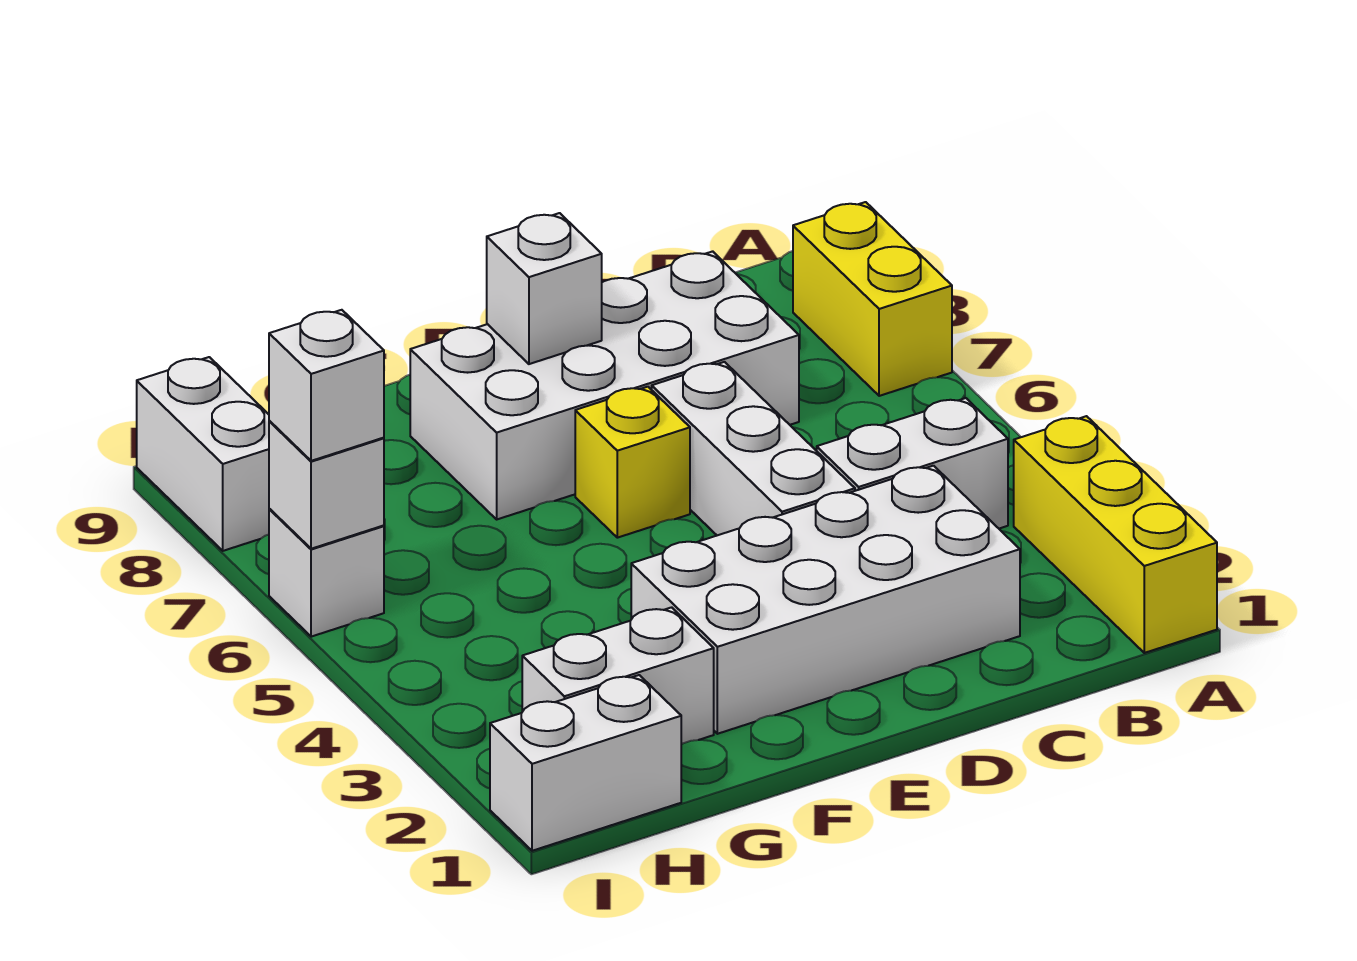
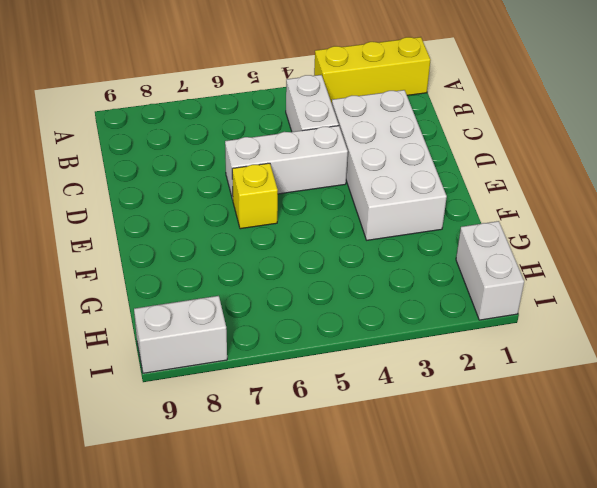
none -> yellow brick A7:A8 level 1
none -> white brick C7:F8 level 1
none -> white brick G2:H2 level 1

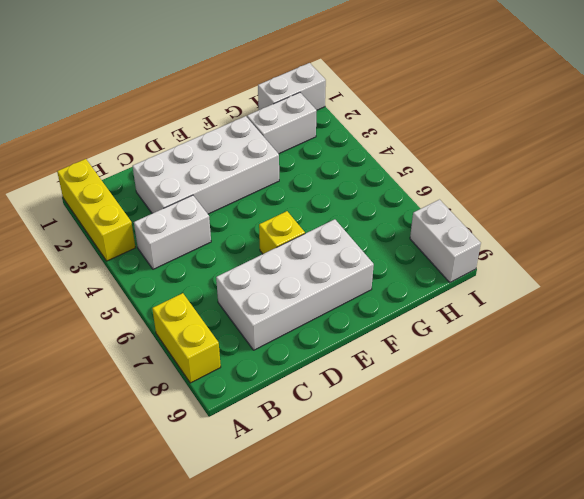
none -> white brick D4:D6 level 1
none -> white brick I6 level 1
none -> white brick E8 level 2

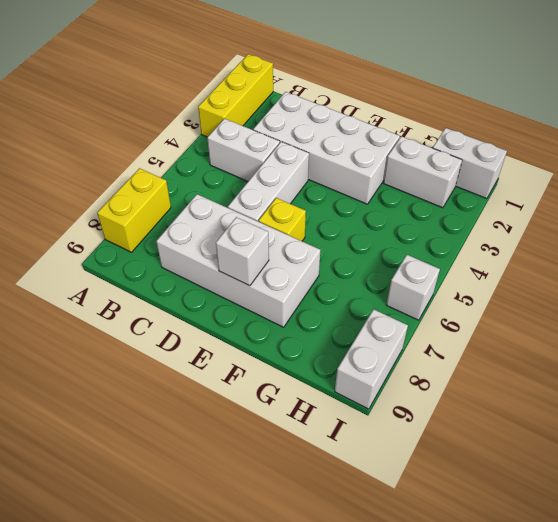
none -> white brick I6 level 2
none -> white brick I6 level 3

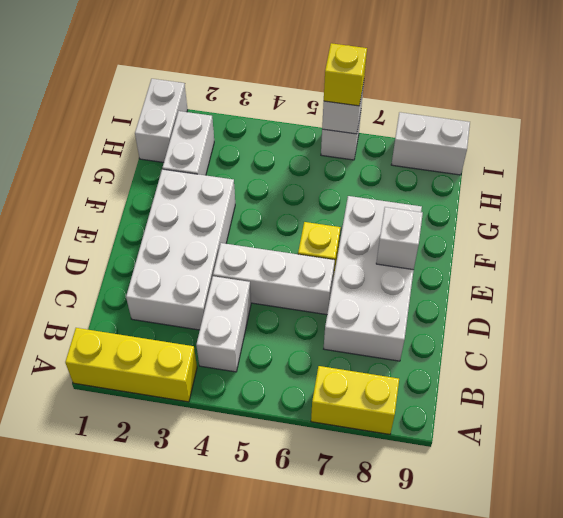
yellow brick I6 level 3 -> white brick I6 level 3

